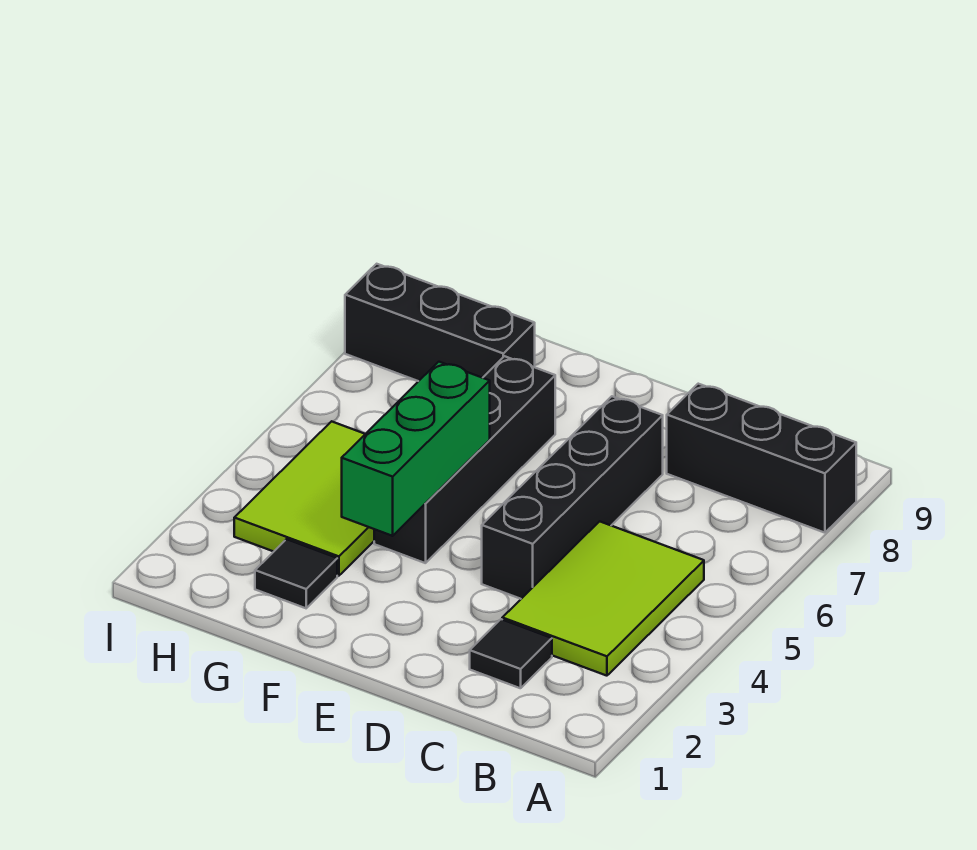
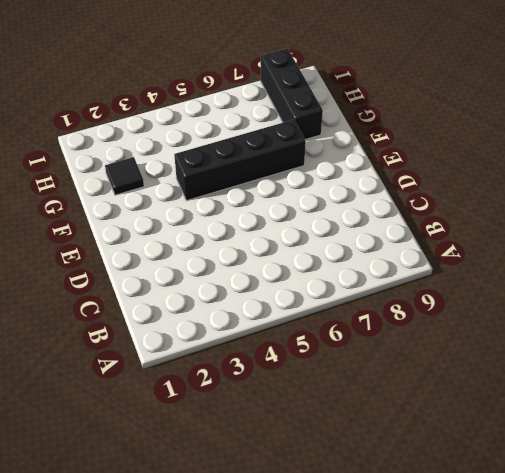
none -> black brick A8:C8 level 1
none -> lime tile B3:C5 level 1

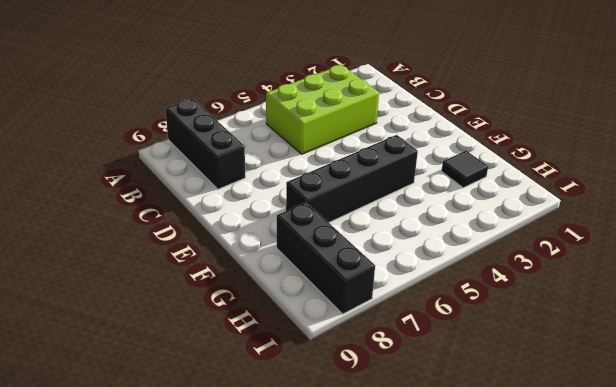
lime brick B3:C5 level 1 -> lime tile B3:C5 level 1
none -> black tile C2 level 1
none -> black brick D4:D7 level 1

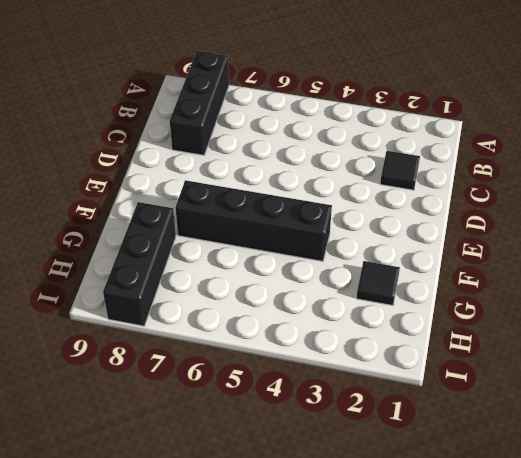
none -> lime tile B3:C5 level 1
none -> black brick D4:D7 level 1

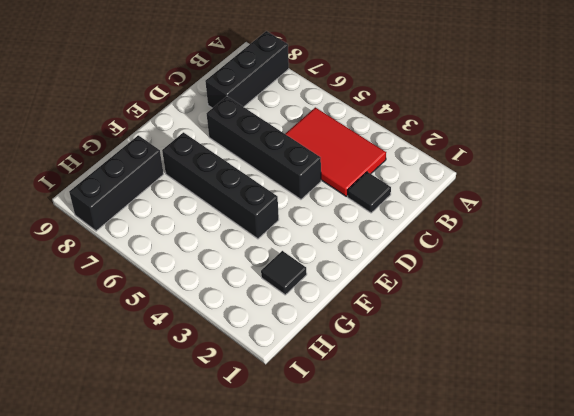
red tile B3:C5 level 1 -> lime tile B3:C5 level 1
none -> lime tile G3:H5 level 1
none -> green brick F3:F5 level 2

